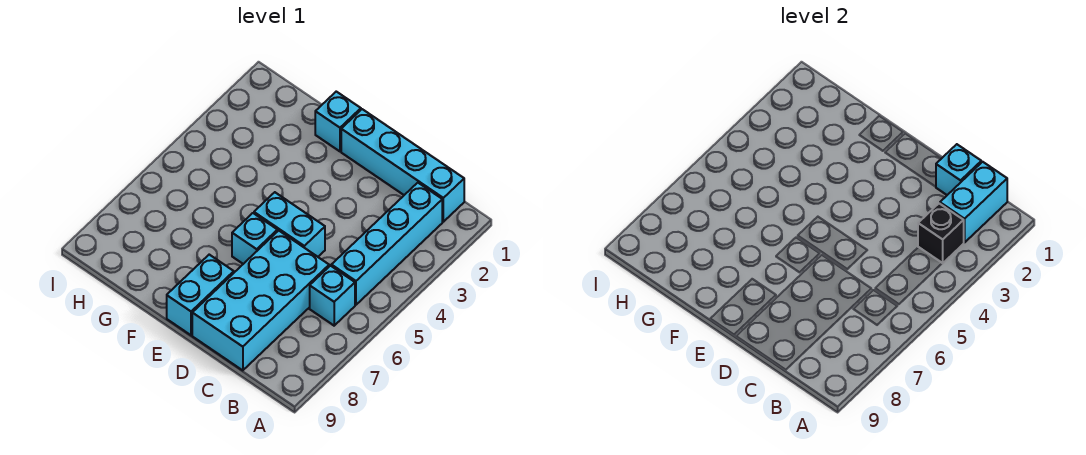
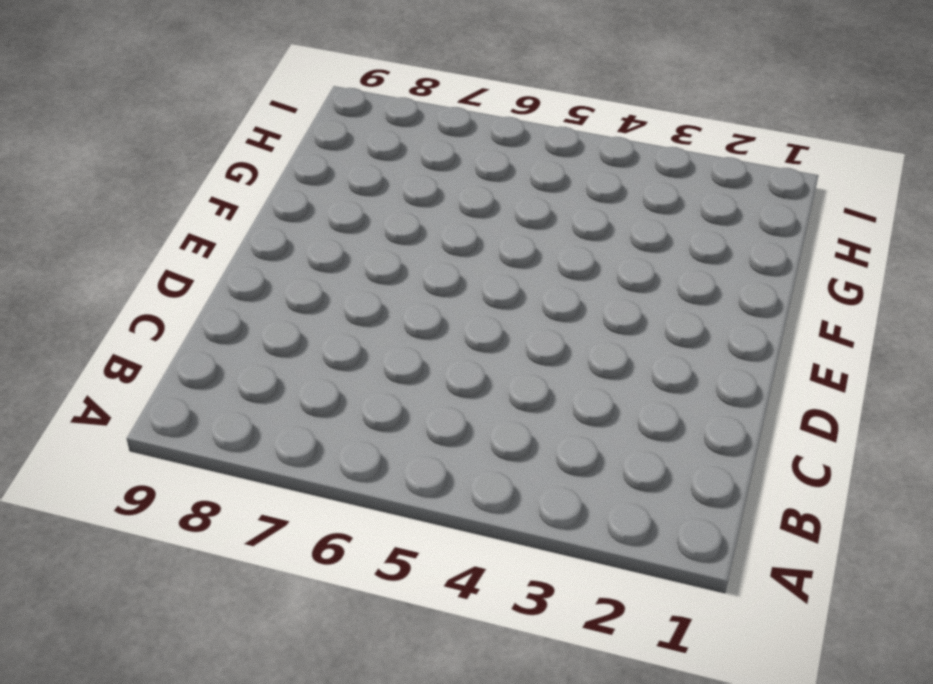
none -> cyan brick B1:E1 level 1
none -> cyan brick B2:B5 level 1

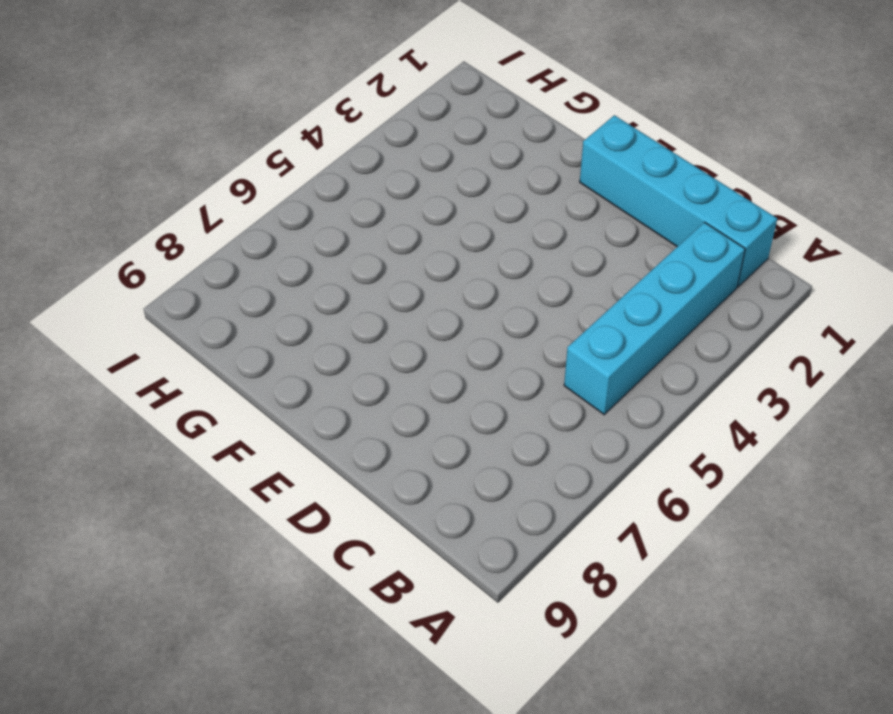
none -> cyan brick B6 level 1
none -> cyan brick C6:D9 level 1

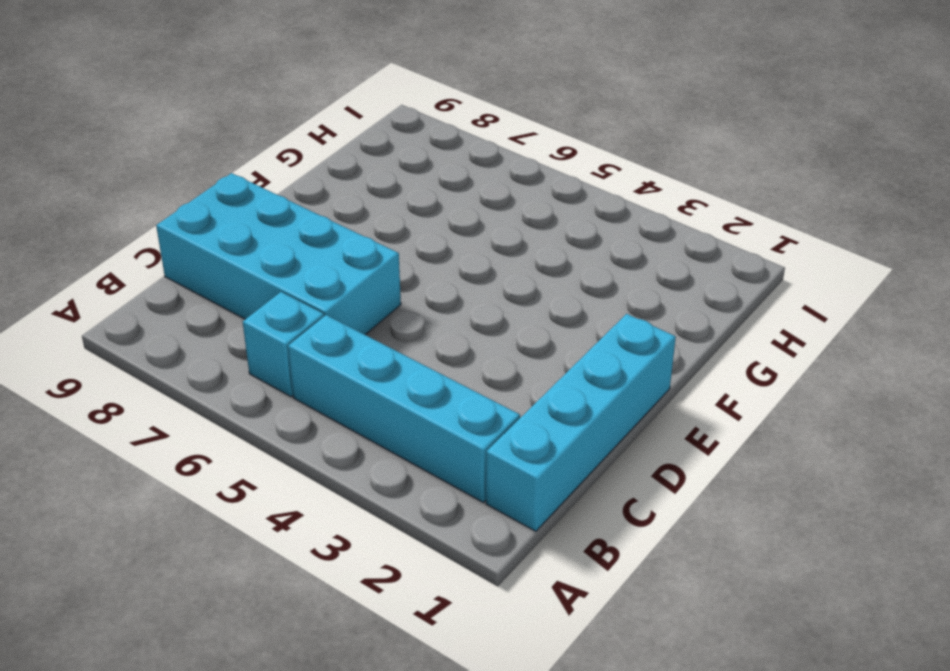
none -> cyan brick D5:E5 level 1
none -> cyan brick E6 level 1

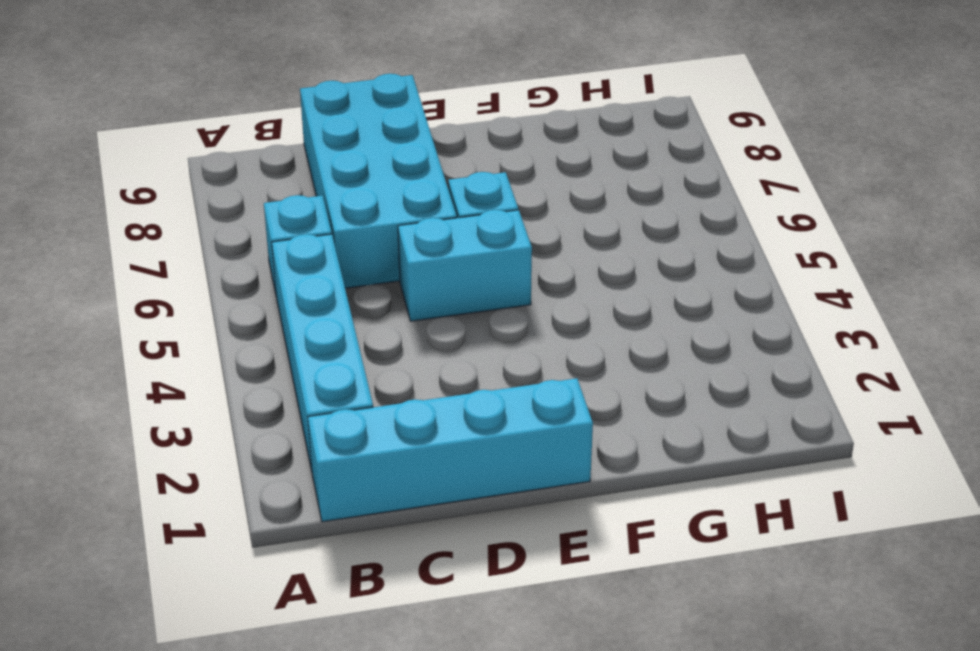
none -> cyan brick E8:E9 level 1
none -> cyan brick F1 level 1

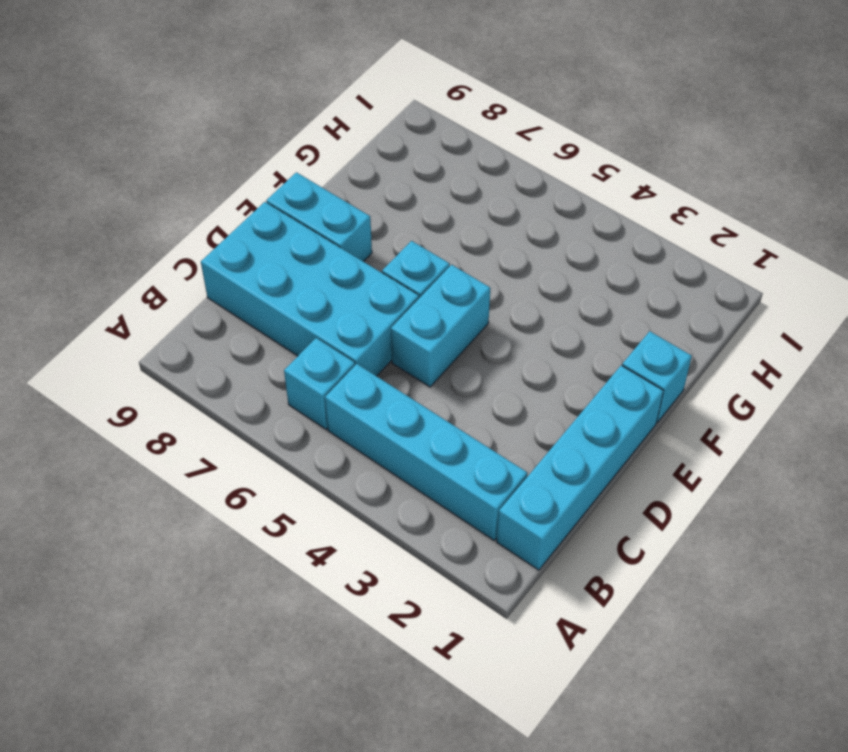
none -> cyan brick B1:B2 level 2
none -> black brick B3 level 2

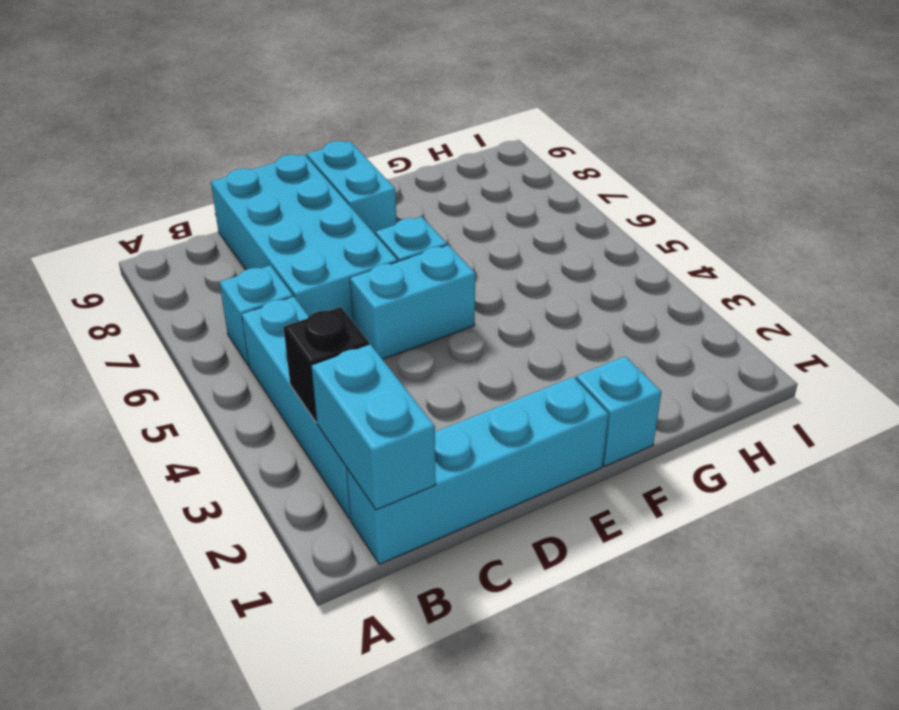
none -> cyan brick C1 level 2

